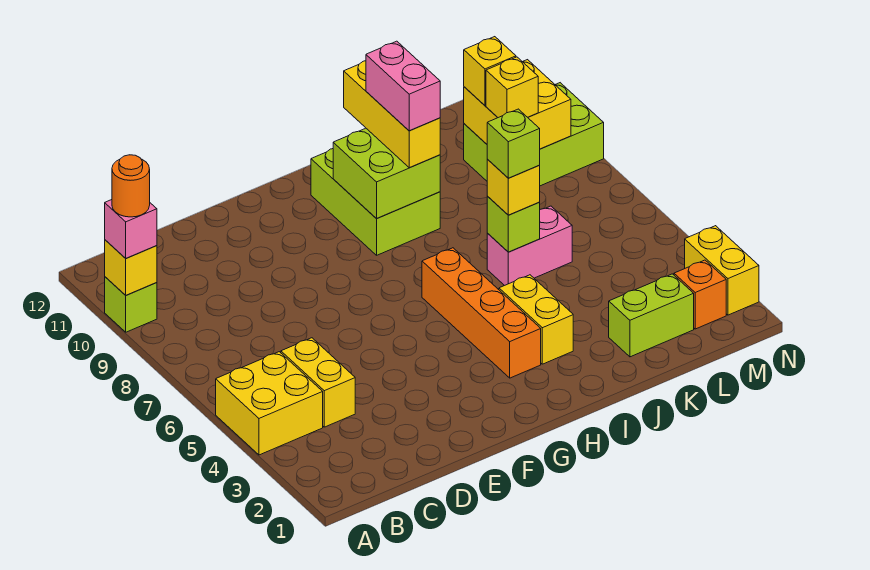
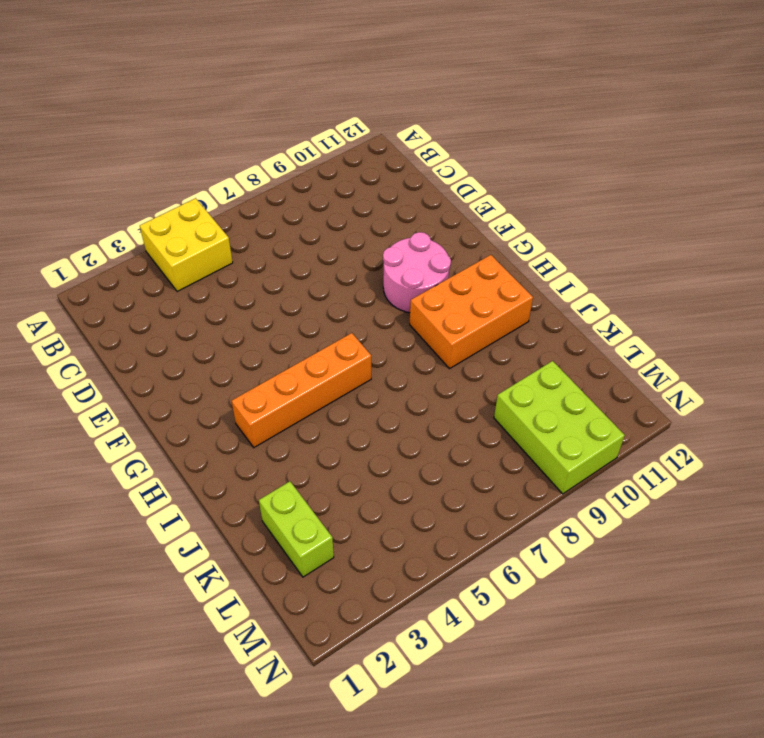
pink round brick F9:G10 level 1 -> none
orange brick H9:I11 level 1 -> lime brick H9:I11 level 1
none -> lime brick A10 level 1
none -> yellow brick C4:C5 level 1
none -> yellow brick I3:I4 level 1

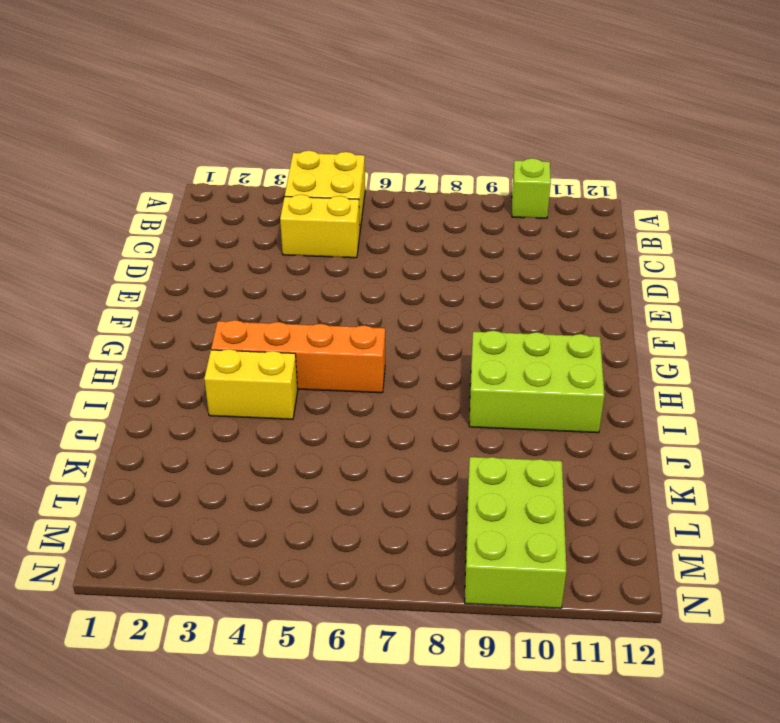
none -> pink brick J6:K6 level 1
none -> lime brick K2:L2 level 1
none -> orange brick M2 level 1

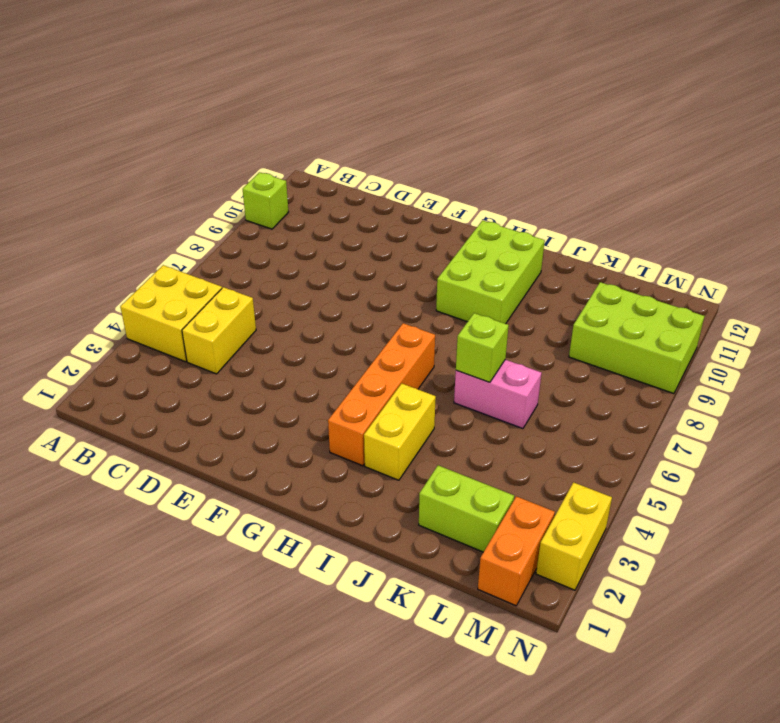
orange brick M1:M2 level 1 -> orange brick M2 level 1
none -> yellow brick A10 level 2
none -> lime brick H9:I10 level 2
none -> yellow brick L9:M10 level 2

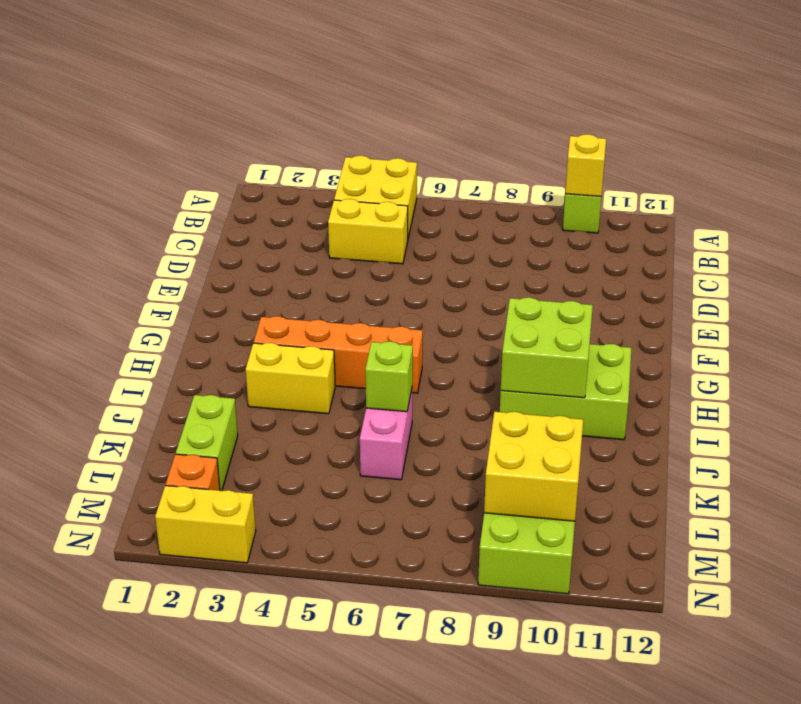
none -> pink brick A10 level 3
none -> yellow brick I9:I11 level 3
none -> yellow brick J6 level 3

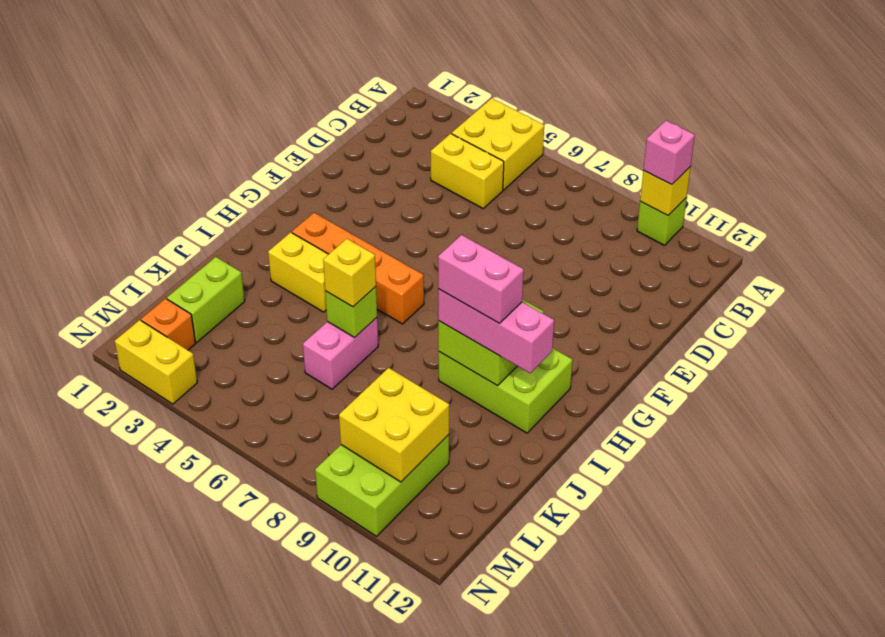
pink brick I9:I11 level 3 -> yellow brick I9:I11 level 3
none -> yellow brick L9 level 3
none -> yellow brick L10 level 3
none -> orange round brick A10 level 4

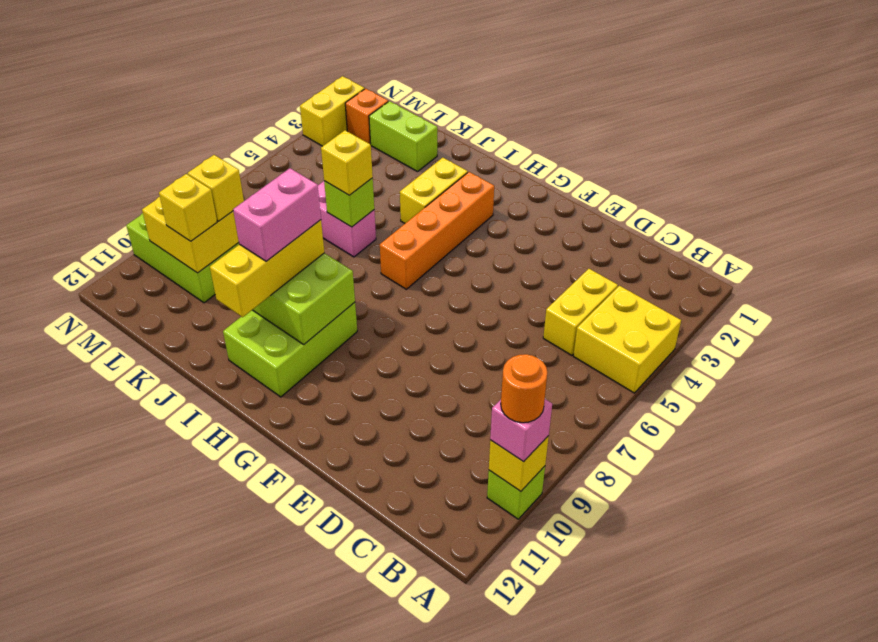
none -> lime brick J6 level 4

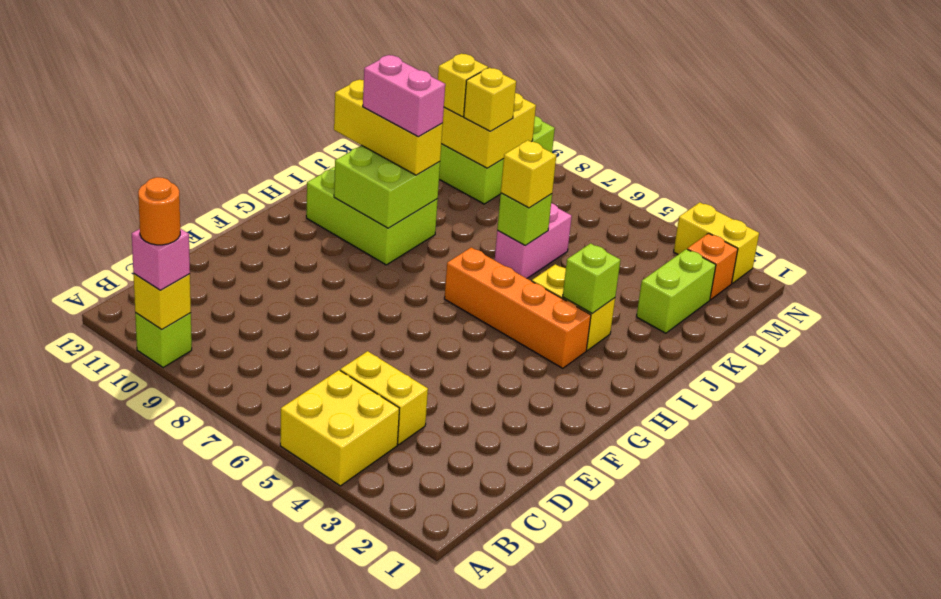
lime brick I3 level 2 -> lime brick J6 level 4

